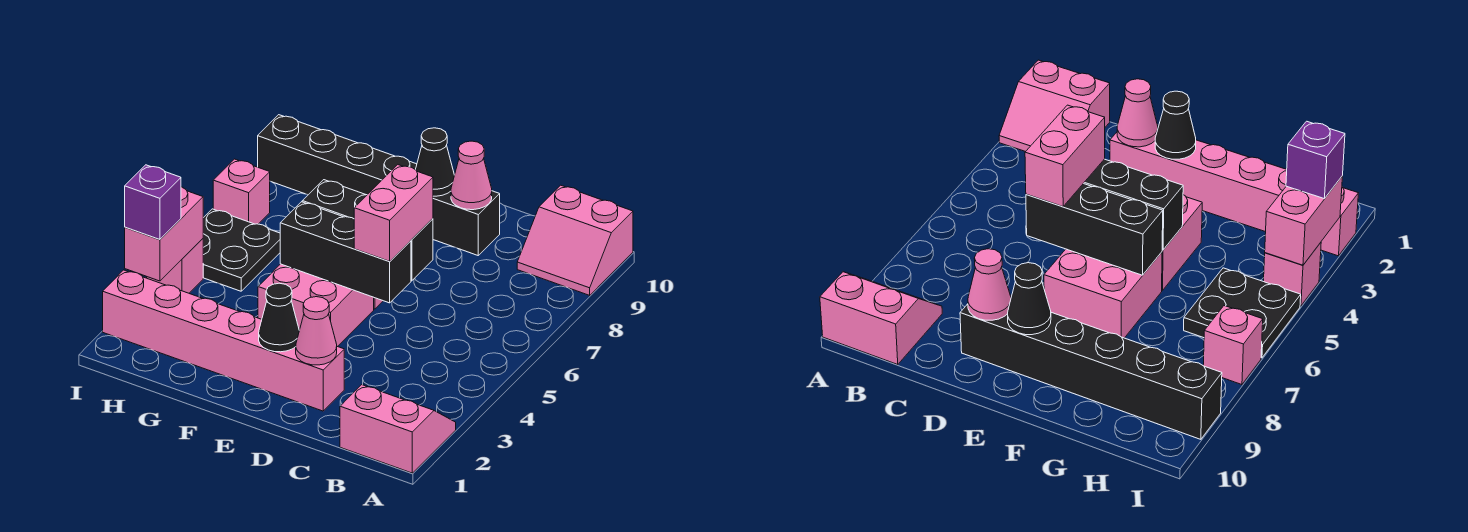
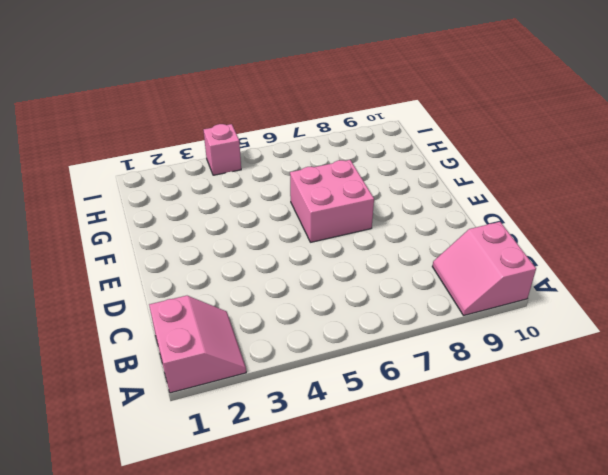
none -> pink brick D2:I2 level 1
none -> black brick D9:I9 level 1
none -> pink brick E4:F5 level 1

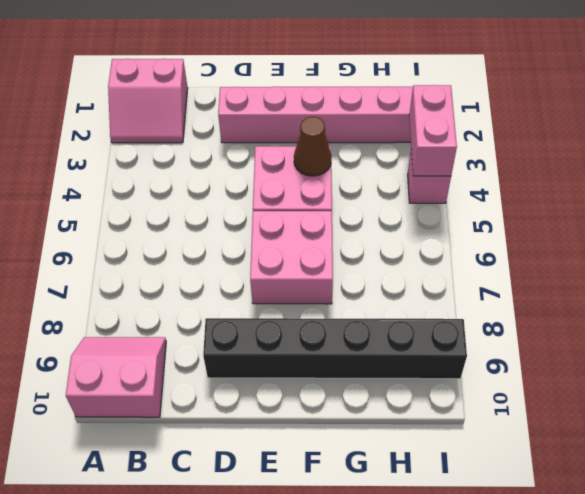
brown cone F4 level 2 -> none
none -> black plate H5:I6 level 1
none -> pink brick I7 level 1
none -> pink cone D2 level 2

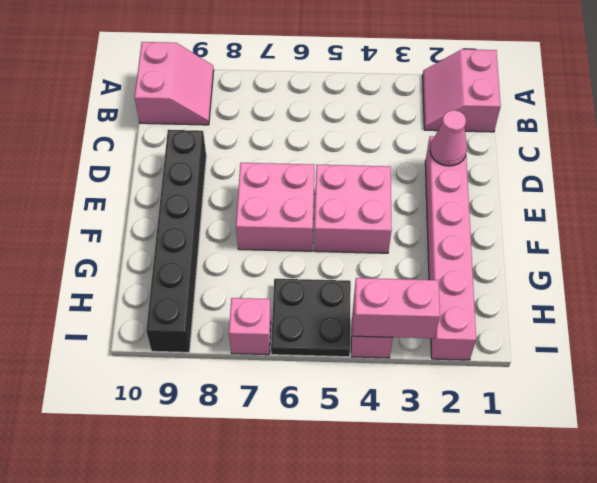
none -> black brick D5:F5 level 2
none -> black brick D6:F6 level 2
none -> pink cone D9 level 2

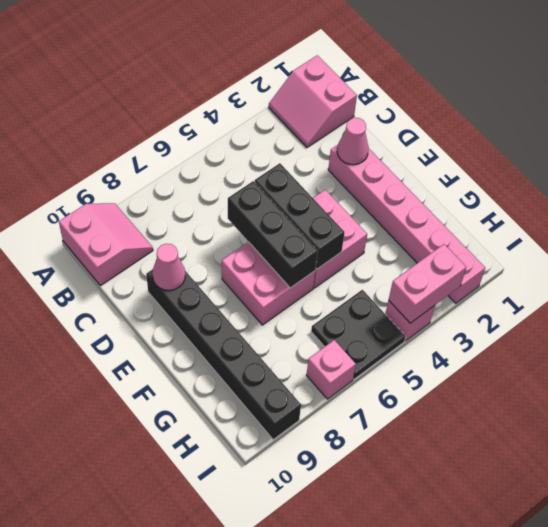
none -> black cone E2 level 2
none -> black cone E9 level 2
none -> pink brick D5:D6 level 3

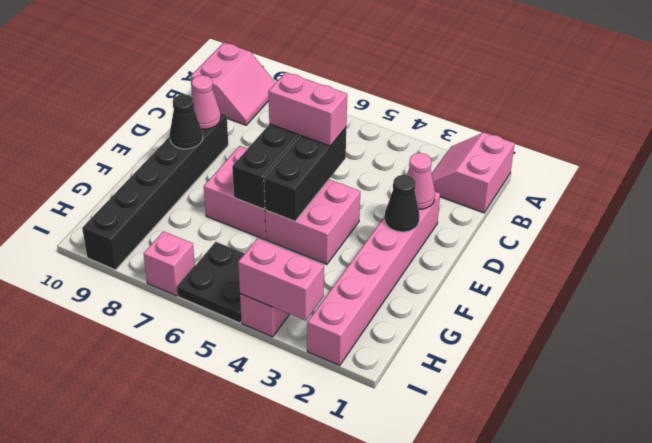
none -> purple brick I3 level 3

